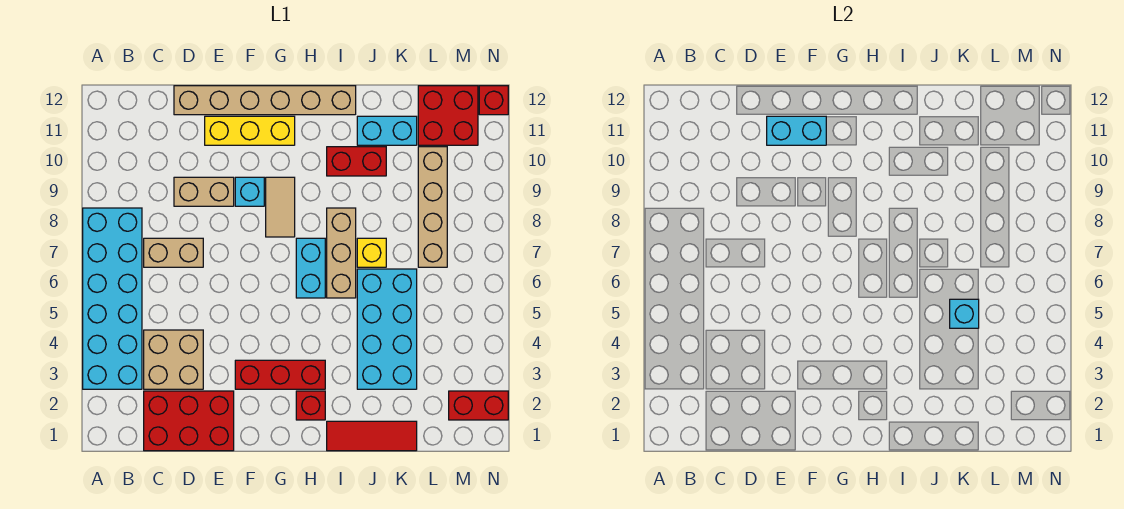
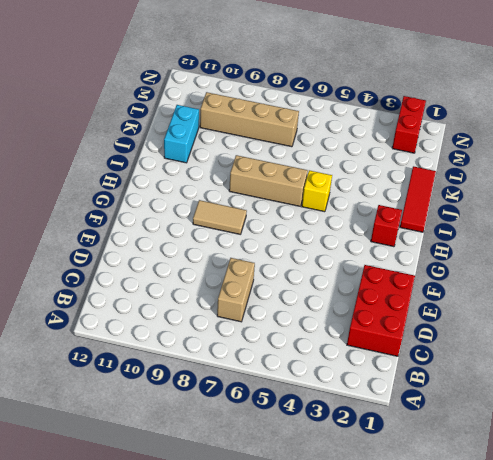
yellow brick I5 level 1 -> yellow brick J7 level 1
none -> cyan brick A3:B8 level 1
none -> tan brick C3:D4 level 1
none -> tan brick D9:E9 level 1

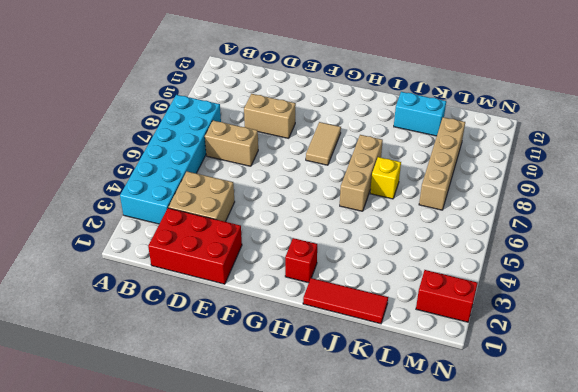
none -> tan brick D12:I12 level 1
none -> yellow brick E11:G11 level 1
none -> red brick F3:H3 level 1

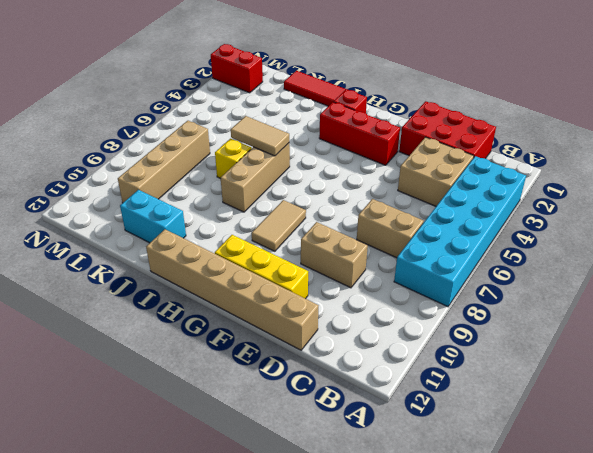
tan tile I6:J6 level 2 -> none
none -> cyan brick F9 level 1
none -> cyan brick H6:H7 level 1
none -> red brick I10:J10 level 1

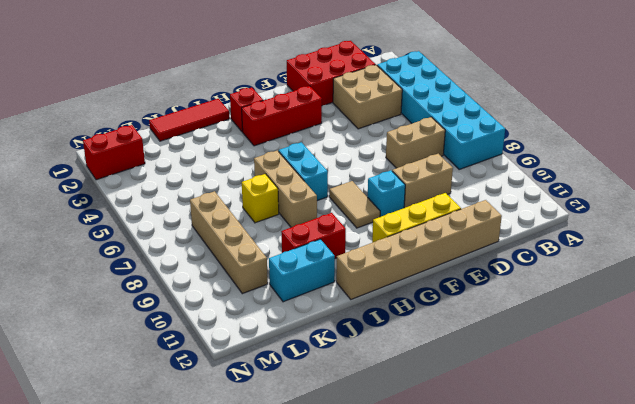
none -> cyan brick J3:K6 level 1
none -> red brick L11:M12 level 1
none -> red brick N12 level 1

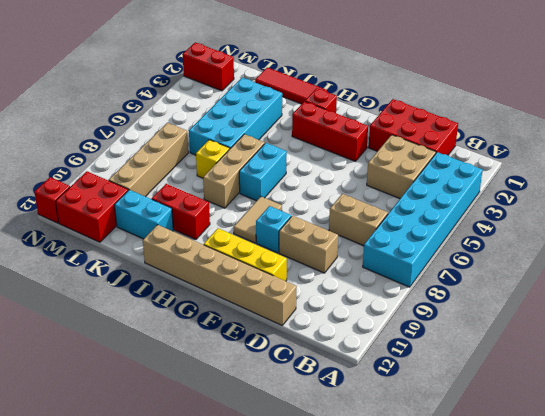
none -> cyan brick E11:F11 level 2
none -> cyan brick K5 level 2

